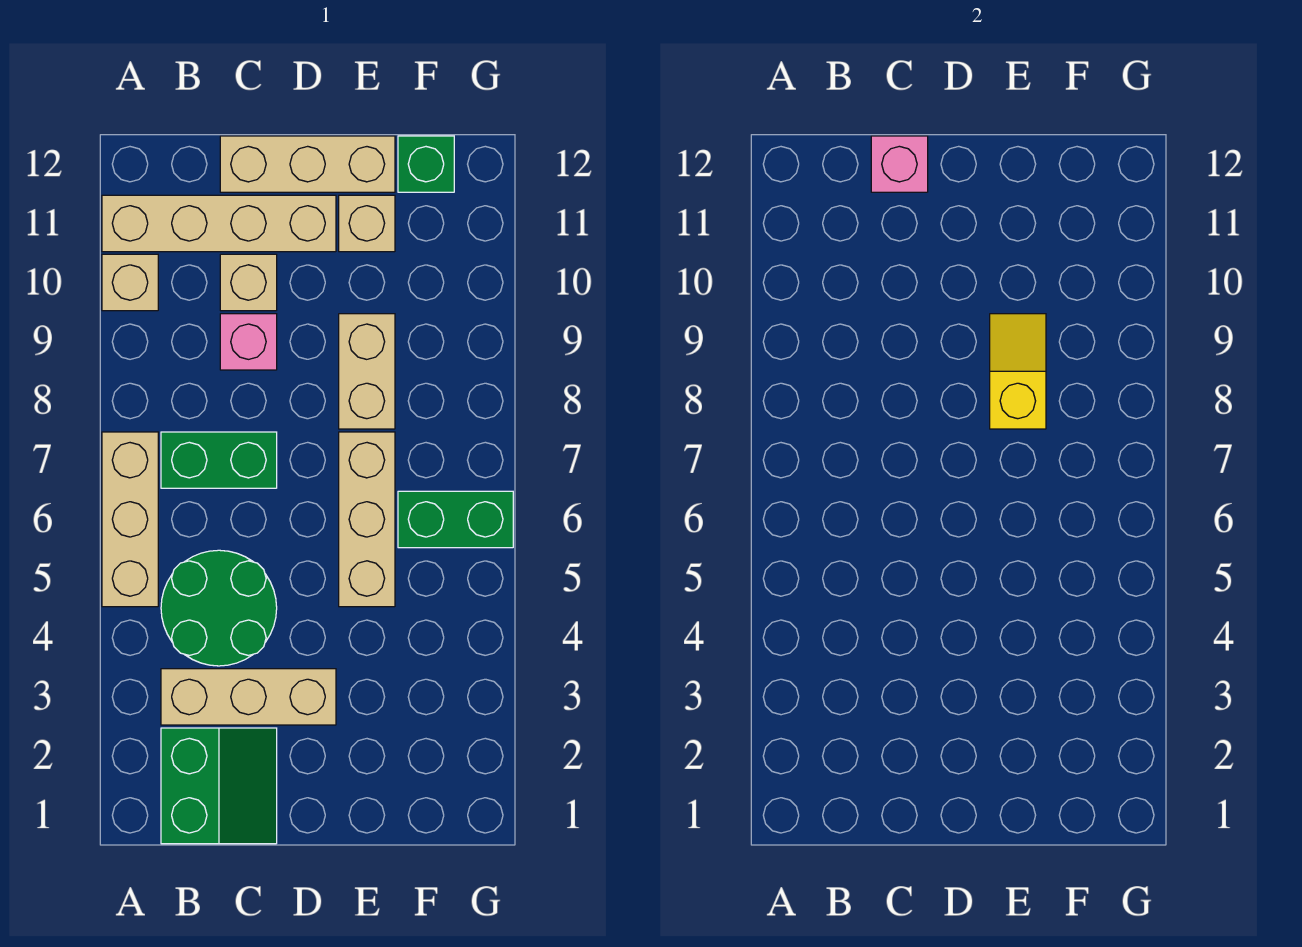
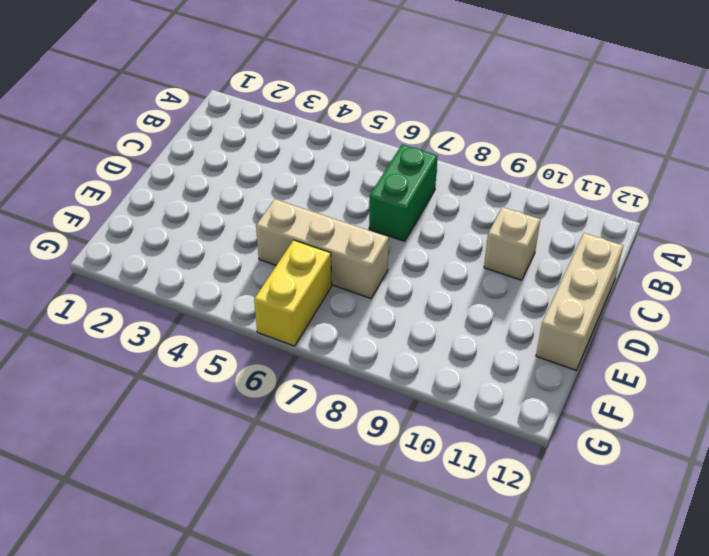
yellow brick F6:G6 level 1 -> green brick F6:G6 level 1
none -> tan brick A5:A7 level 1
none -> tan brick A10 level 1
none -> tan brick A11:D11 level 1

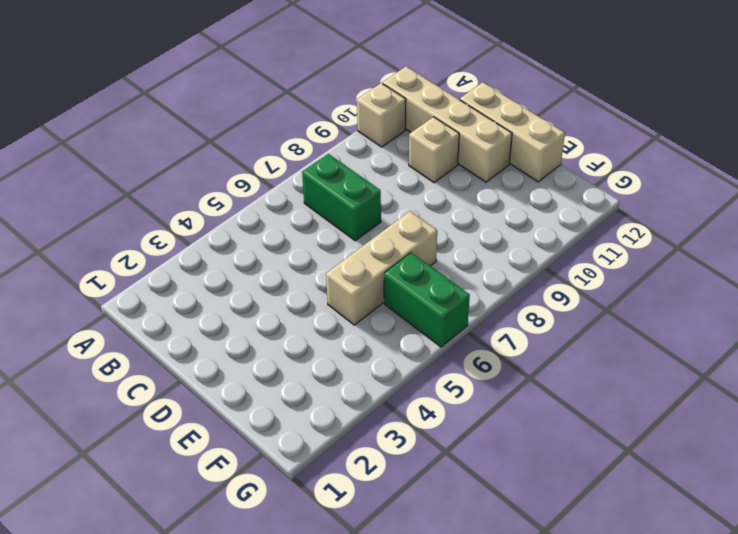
none -> tan brick A5:A7 level 1
none -> green slope B1:C2 level 1 top B
none -> tan brick B3:D3 level 1

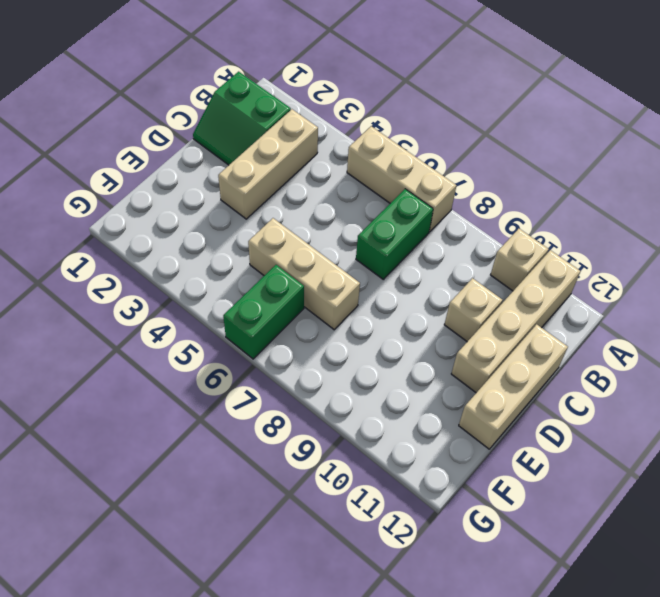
none -> green round brick B4:C5 level 1
none -> pink brick C9 level 1
none -> tan brick E8:E9 level 1

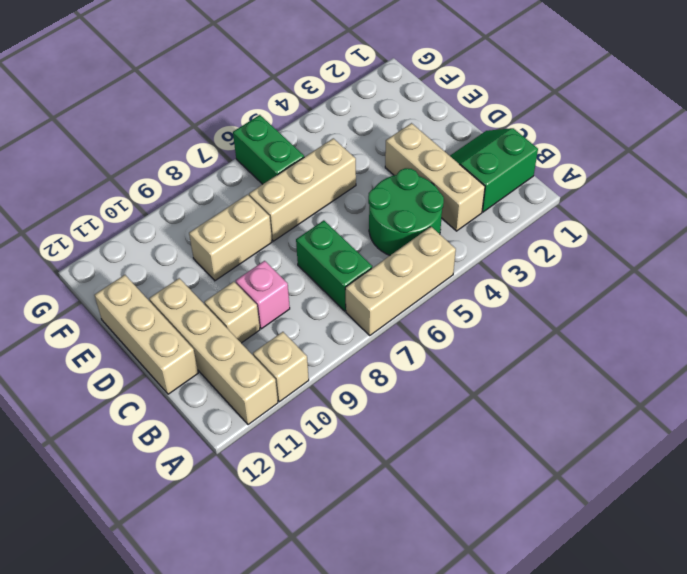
none -> tan brick E11 level 1
none -> green brick F12 level 1
none -> pink brick C12 level 2

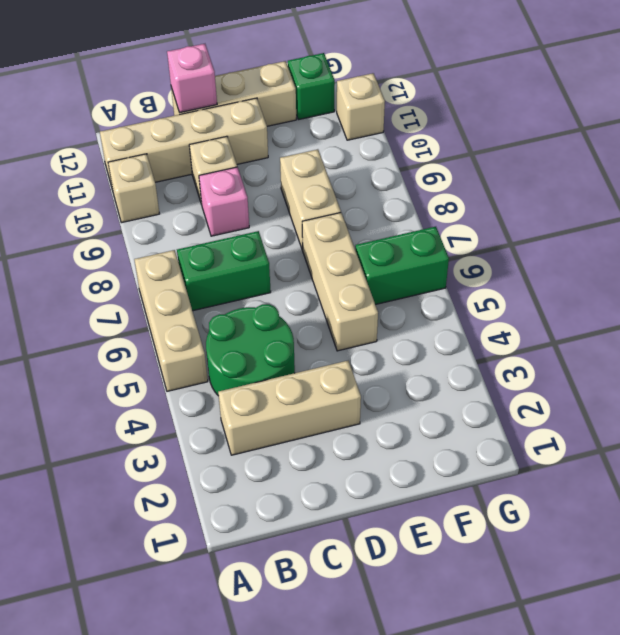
tan brick G11 level 1 -> tan brick E11 level 1
none -> green slope B1:C2 level 1 top B
none -> yellow slope E8:E9 level 2 top 8

